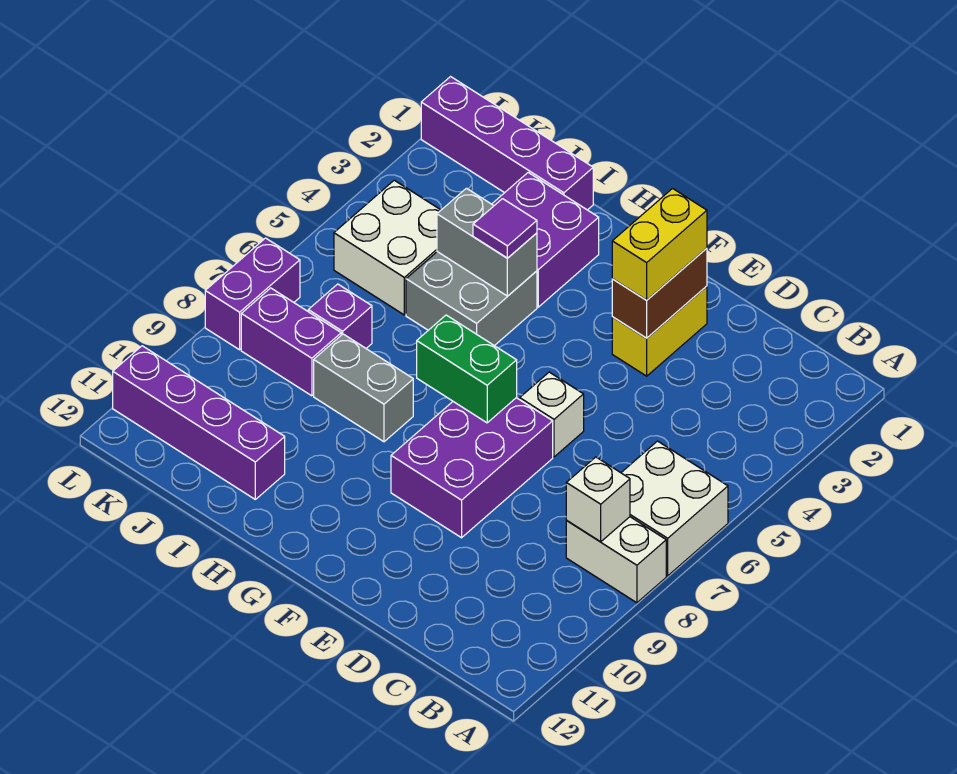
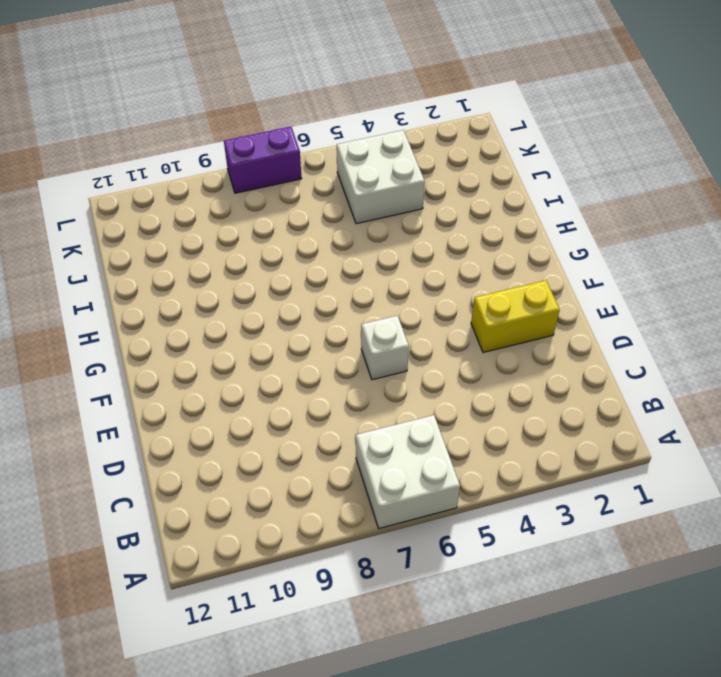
none -> white brick A8:B8 level 1
none -> purple brick E7:F9 level 1
none -> purple brick H2:I3 level 1

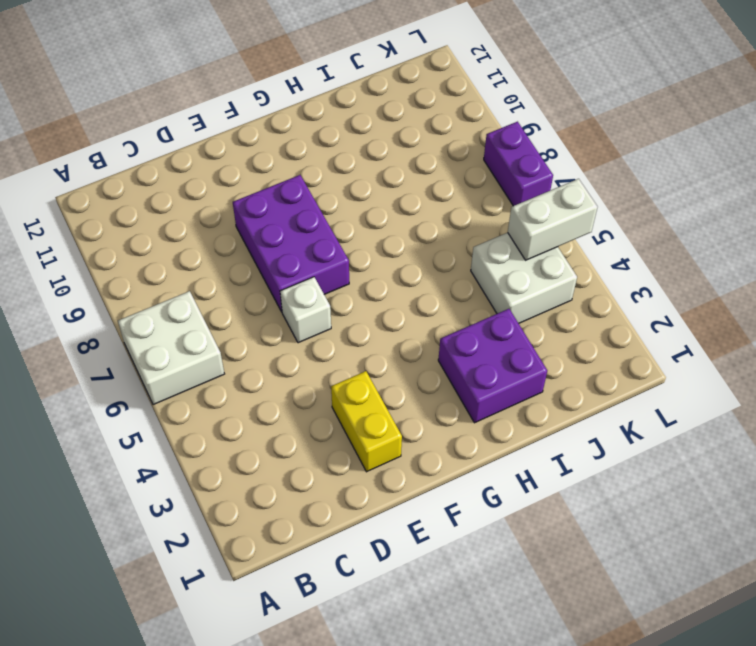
white brick K5:L5 level 2 -> white brick A8:B8 level 1
none -> grey brick H4:I5 level 1
none -> grey brick H8:I8 level 1
none -> purple brick I1:L1 level 1

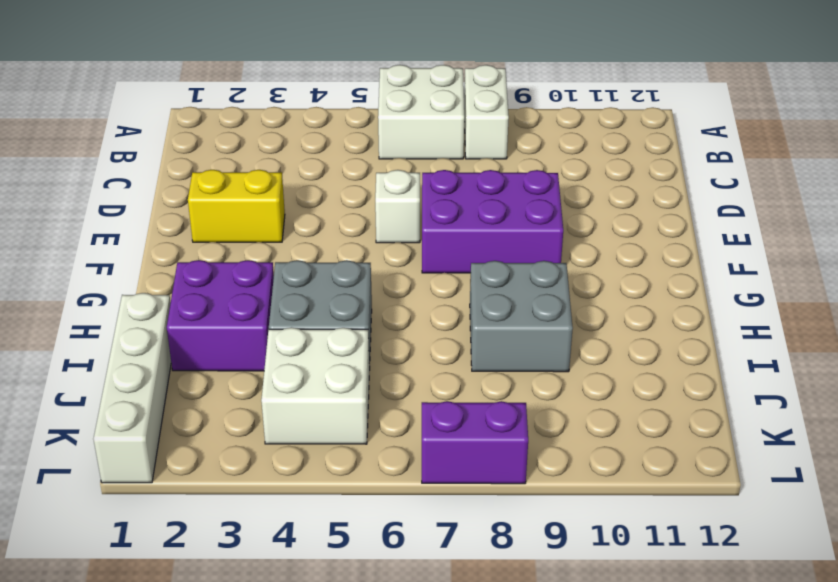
grey brick H8:I9 level 1 -> grey brick H8:I8 level 1
white brick I1:L1 level 1 -> purple brick I1:L1 level 1
none -> purple brick I11:L11 level 1
none -> purple brick J7 level 1
none -> purple brick J8:K8 level 1

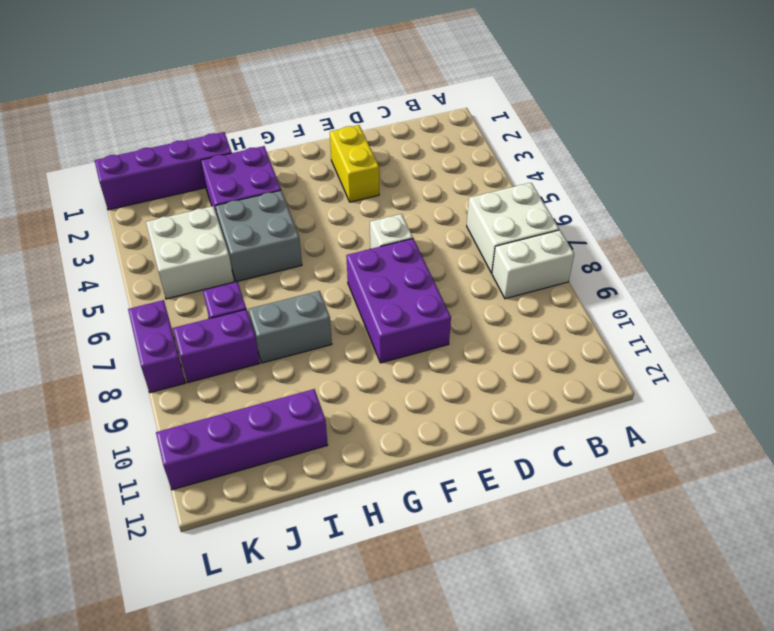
none -> white brick B8 level 2
none -> brown brick E2:E3 level 2
none -> green brick F7:G7 level 2

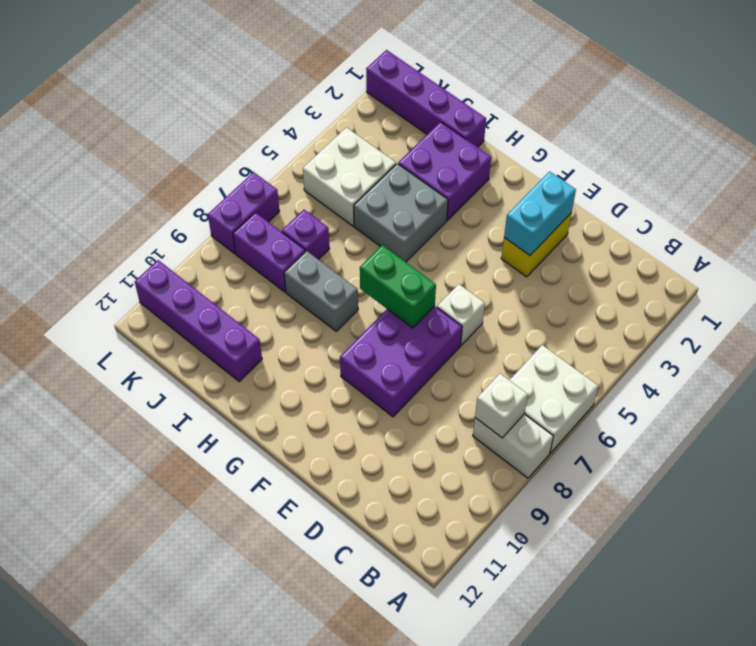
cyan brick E2:E3 level 2 -> brown brick E2:E3 level 2
none -> grey brick H4:I4 level 2
none -> yellow brick E2:E3 level 3
none -> purple tile H4 level 3

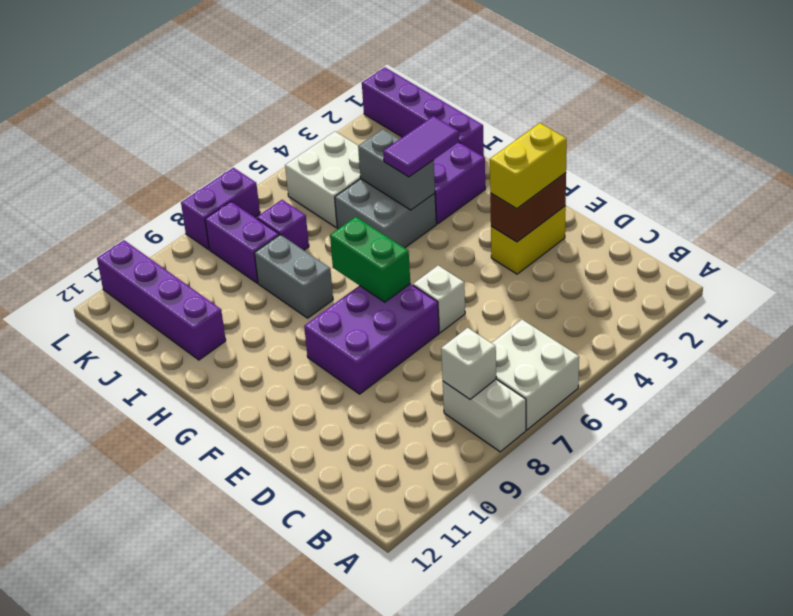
purple tile H3:H4 level 3 -> purple tile H4 level 3

